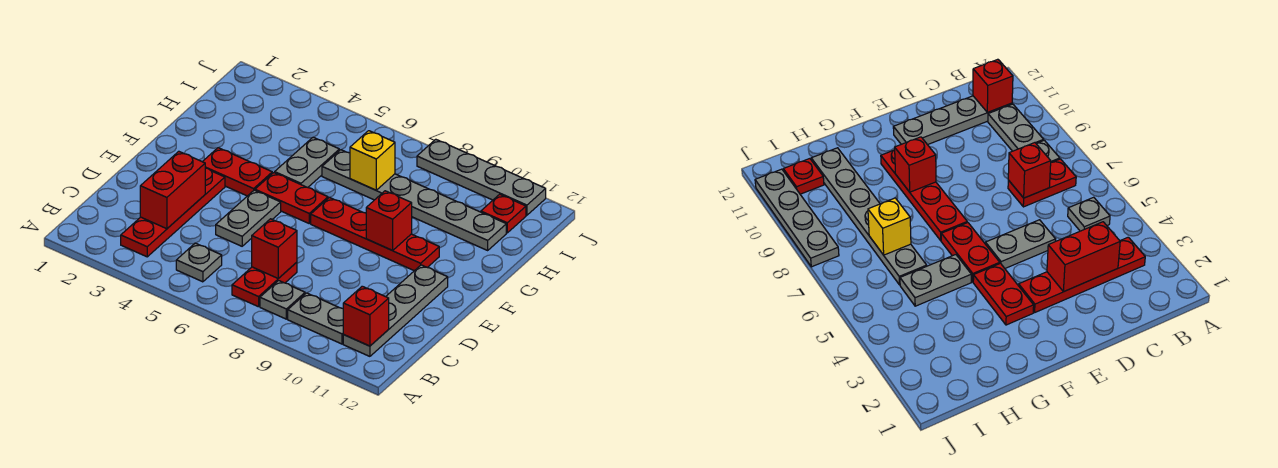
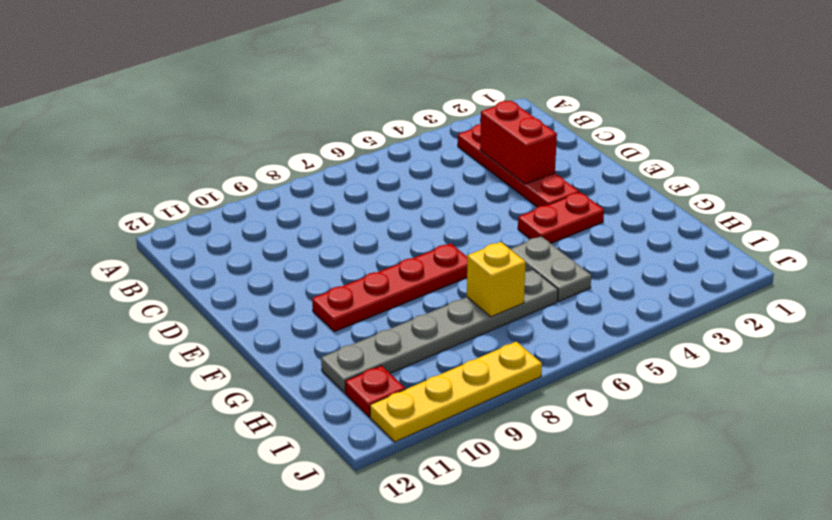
yellow plate J8:J11 level 1 -> grey plate J8:J11 level 1
none -> grey plate B5 level 1
none -> red plate B7:C7 level 1
none -> grey plate B8 level 1

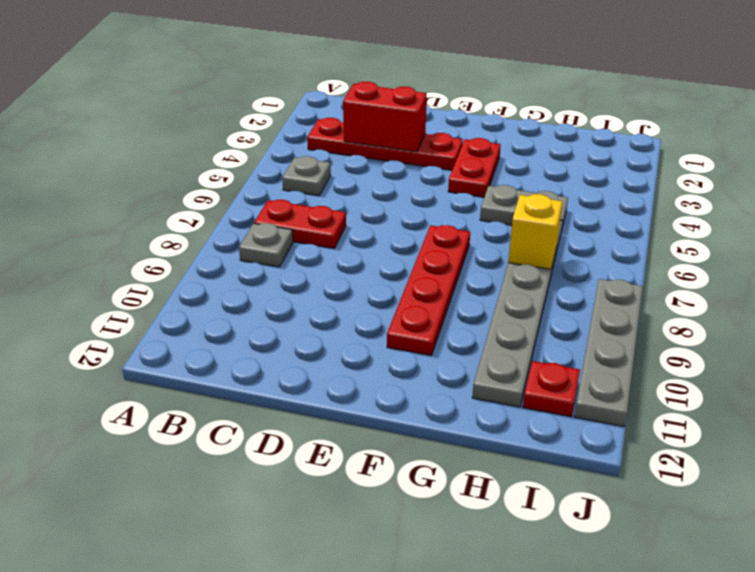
none -> grey plate B9:B10 level 1
none -> grey plate B11:E11 level 1
none -> grey plate D5:E5 level 1

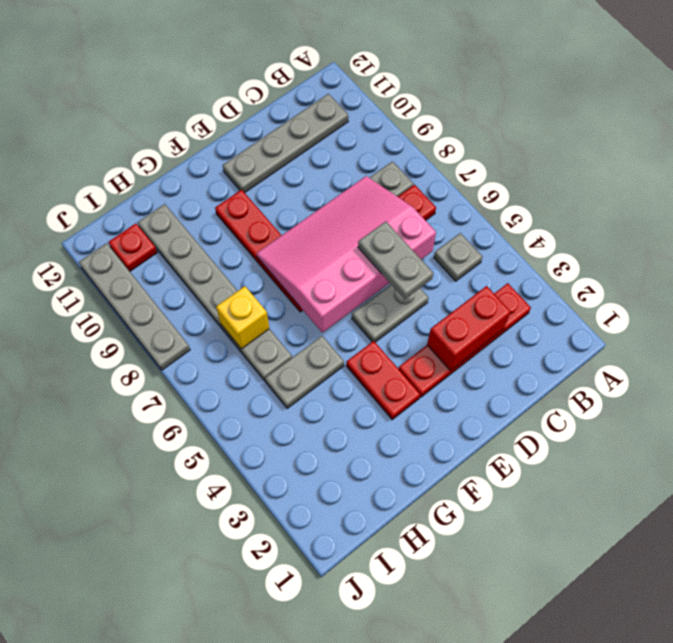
pink slope C6:F8 level 2 top 6 -> red brick C7 level 2
grey plate D5:D6 level 3 -> grey plate B9:B10 level 1
none -> red plate F5:F6 level 1
none -> red brick B11 level 2
none -> red brick F9 level 2

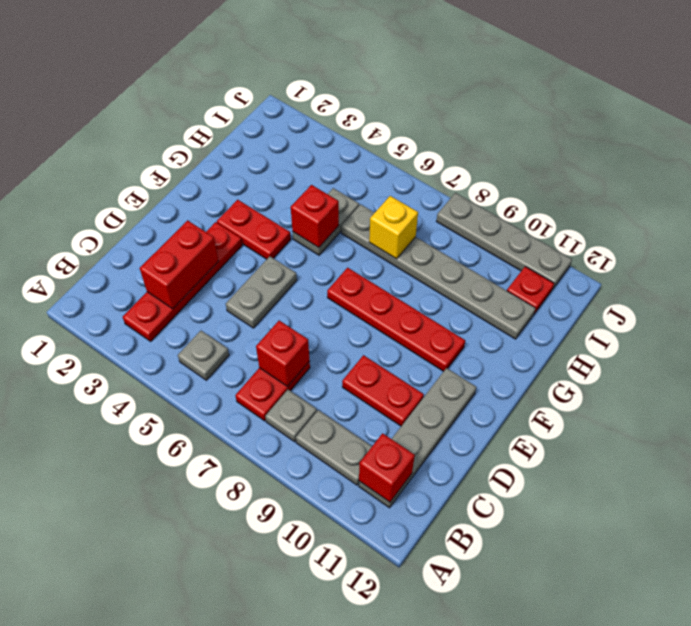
red plate D9:D10 level 1 -> red plate F5:F6 level 1
red brick G5 level 2 -> red brick F9 level 2

